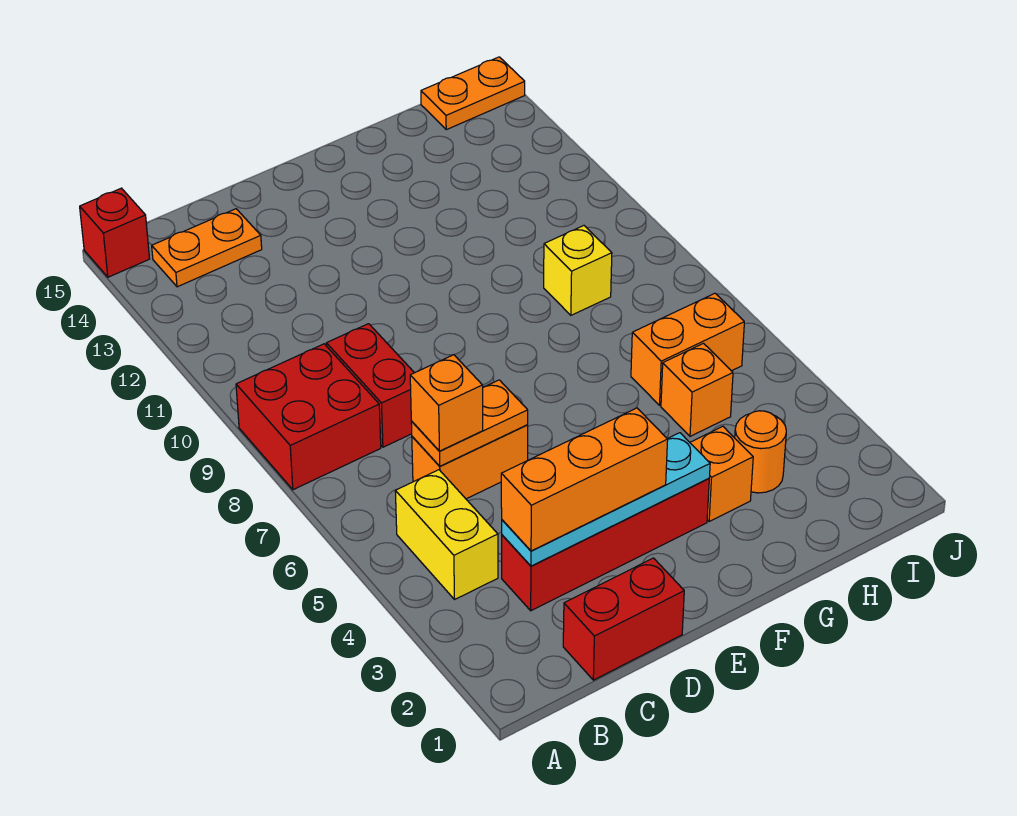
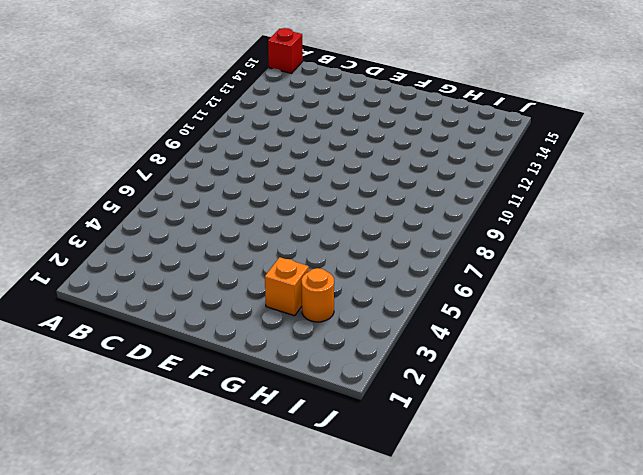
none -> red brick A8:B9 level 1
none -> yellow brick B4:B5 level 1
none -> orange plate B14:C14 level 1

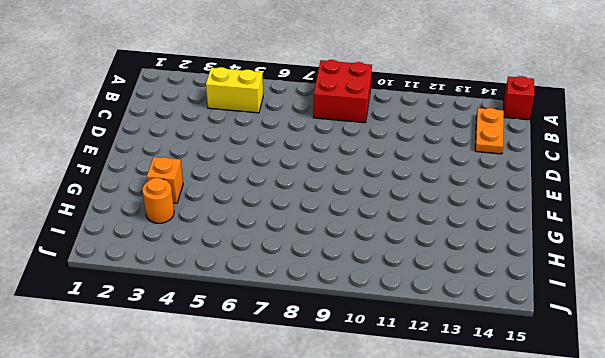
none -> red brick C1:D1 level 1
none -> red brick C3:F3 level 1
none -> orange brick C6:D6 level 1

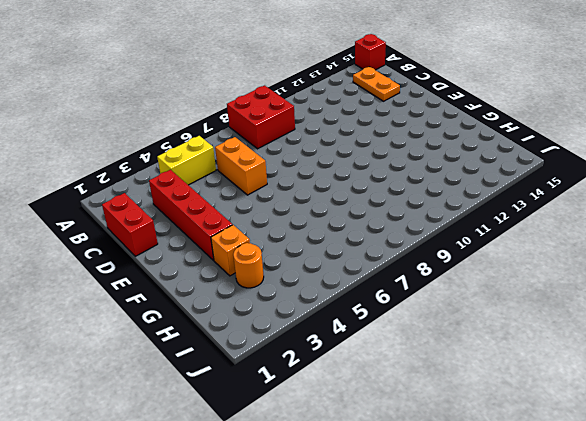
none -> red brick C8:C9 level 1
none -> orange brick H5 level 1
none -> orange brick H6:I6 level 1

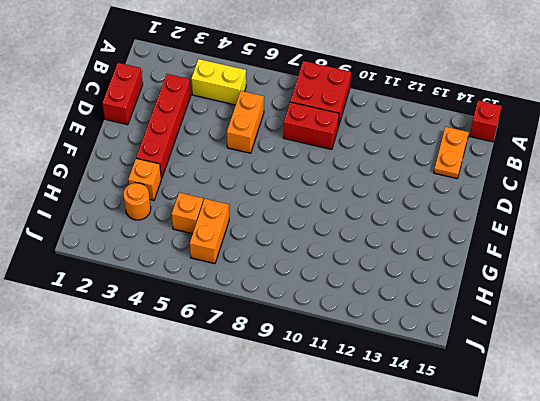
none -> yellow brick H9 level 1
none -> orange plate I15:J15 level 1
none -> cyan plate C3:F3 level 2

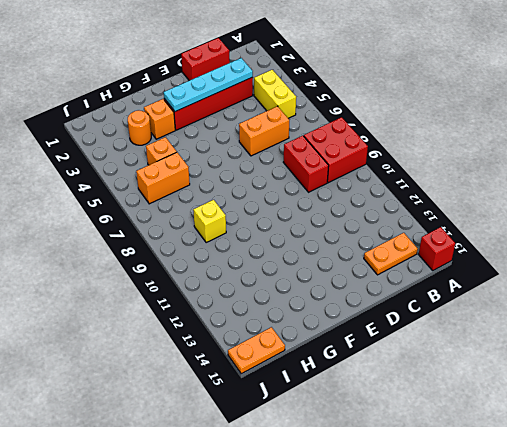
none -> orange plate C6:D6 level 2
none -> orange brick C3:E3 level 3
none -> orange brick C6 level 3

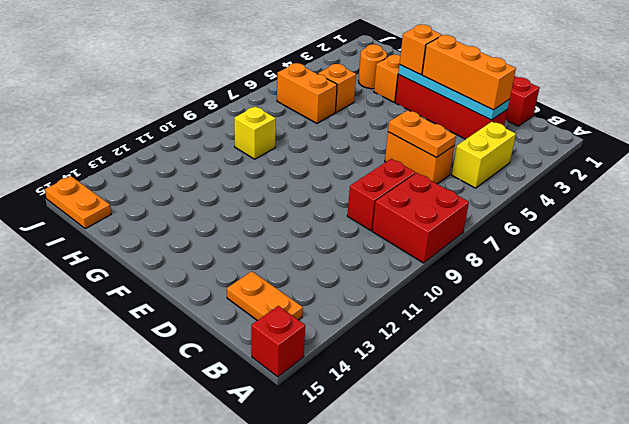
orange brick F3 level 3 -> orange brick C6 level 3

